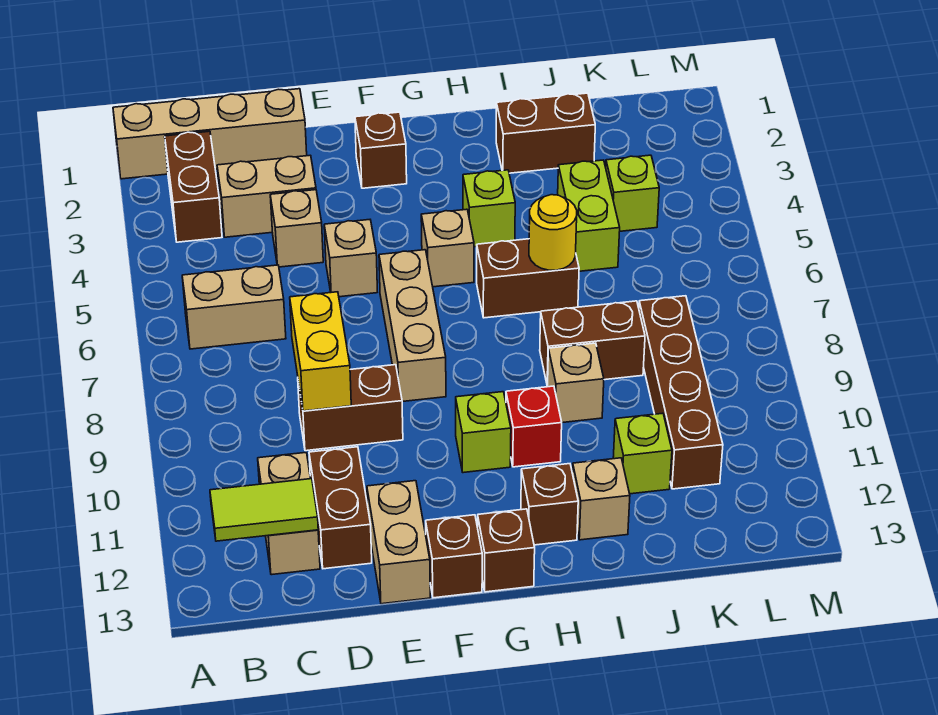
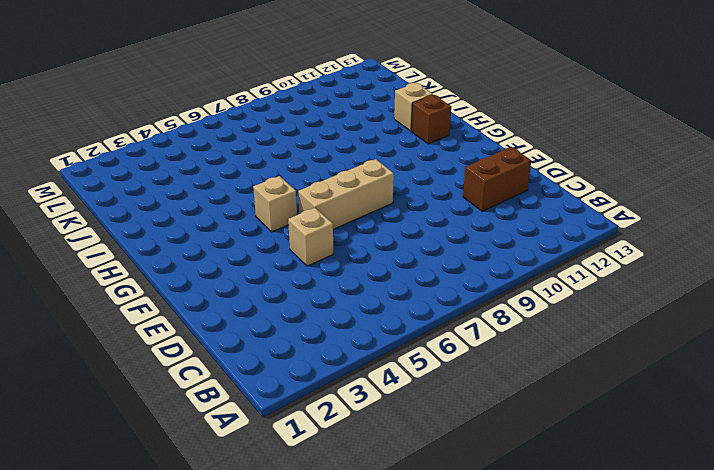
none -> tan brick A1:D1 level 1
none -> brown brick B2:B3 level 1
none -> tan brick B6:C6 level 1
none -> tan brick C3:D3 level 1

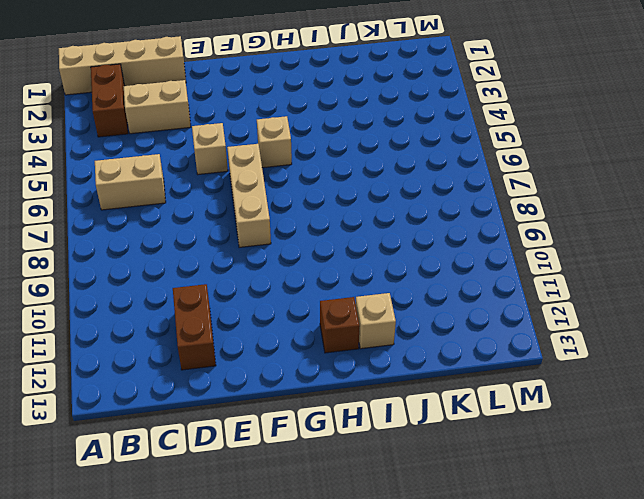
none -> tan brick C11:C12 level 1
none -> tan brick D4 level 1
none -> brown brick D9:E9 level 1
none -> tan brick E12:E13 level 1

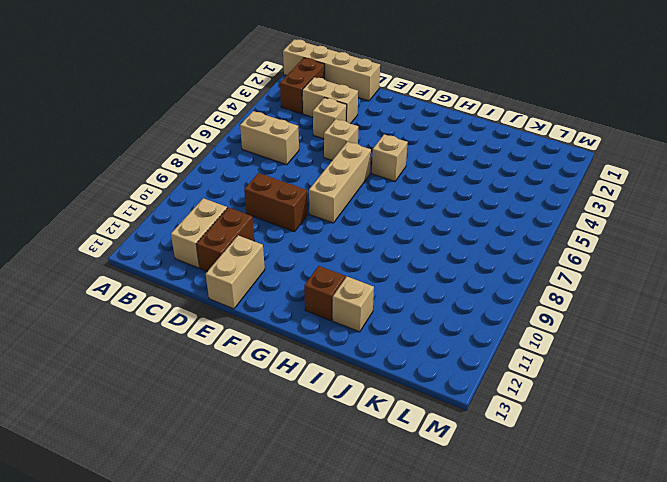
none -> brown brick F2 level 1
none -> brown brick F13 level 1
none -> lime brick G10 level 1
none -> brown brick G13 level 1

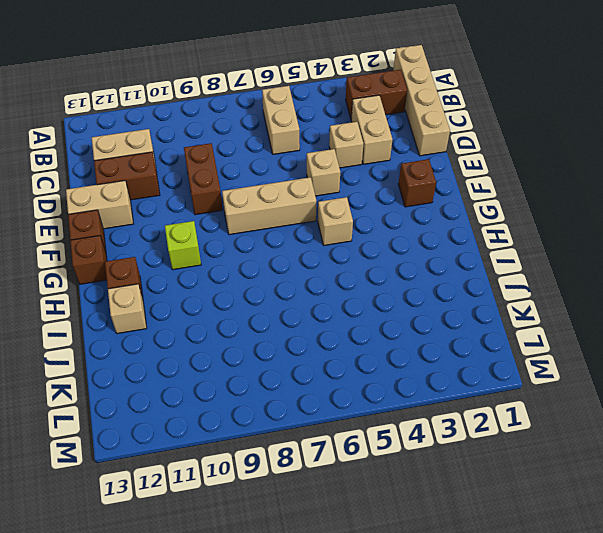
none -> lime brick H4 level 1
none -> brown brick H6:I6 level 1
none -> red brick H10 level 1
none -> brown brick I2:J2 level 1

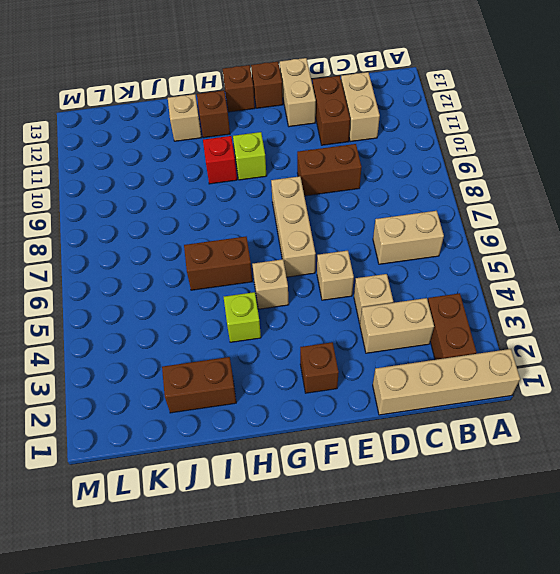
none -> brown brick I8:J8 level 1
none -> tan brick I9 level 1
none -> lime brick J4:J5 level 1
none -> lime brick J11 level 1

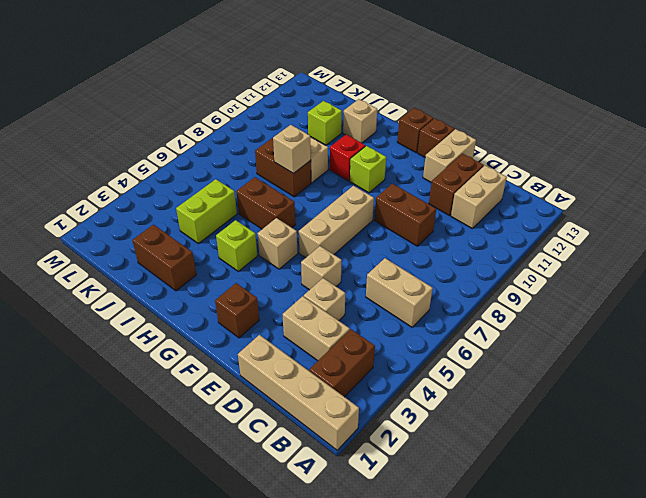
tan brick I8 level 2 -> none
none -> brown brick H12 level 1
none -> lime brick K4 level 1
none -> brown brick K8:K11 level 1
none -> lime tile B12:C12 level 2

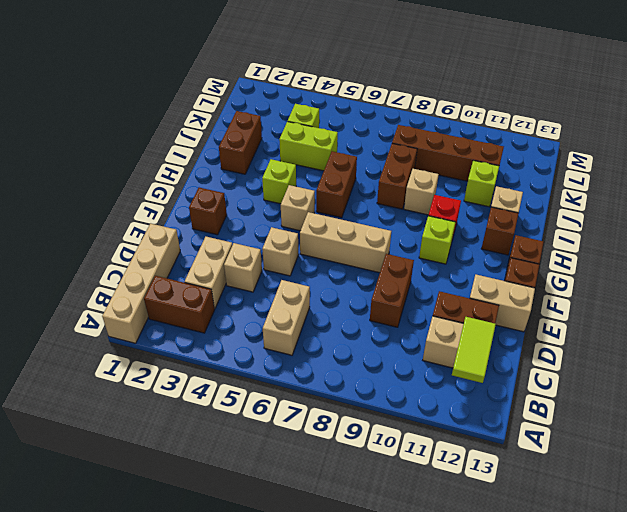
none -> yellow brick D8:D9 level 2
none -> yellow round brick I6 level 2

